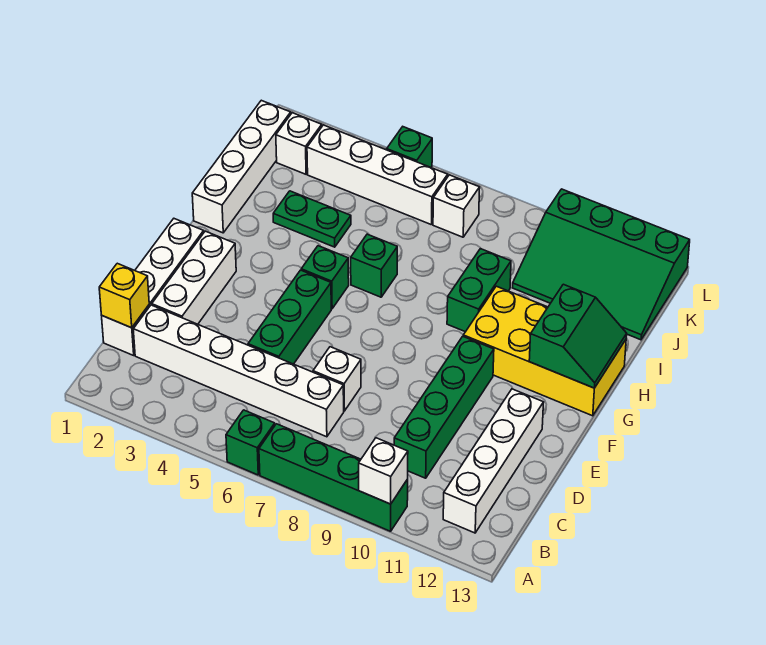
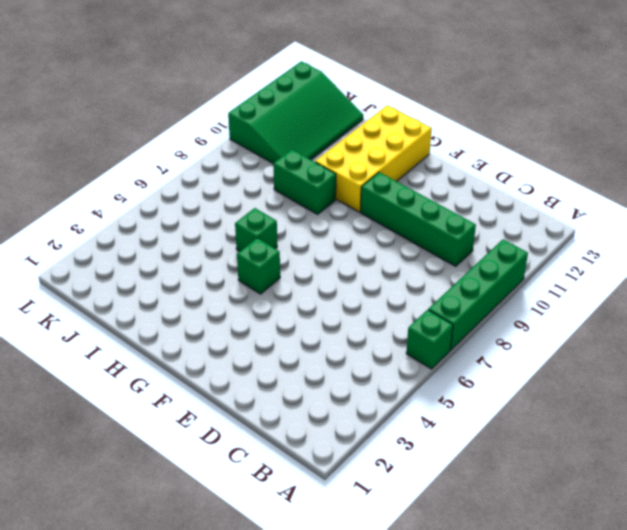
none -> white brick B12:E12 level 1
none -> white brick C1:F1 level 1
none -> white brick C2:C7 level 1

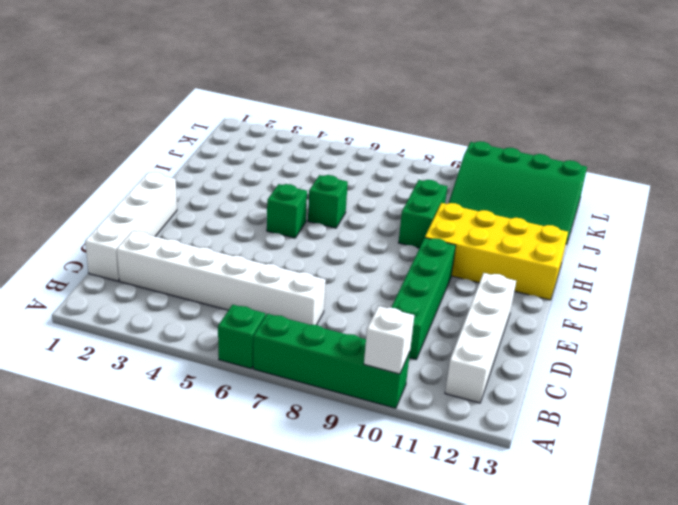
none -> white brick D2:F2 level 1
none -> green brick D5:F5 level 1
none -> white brick D7 level 1

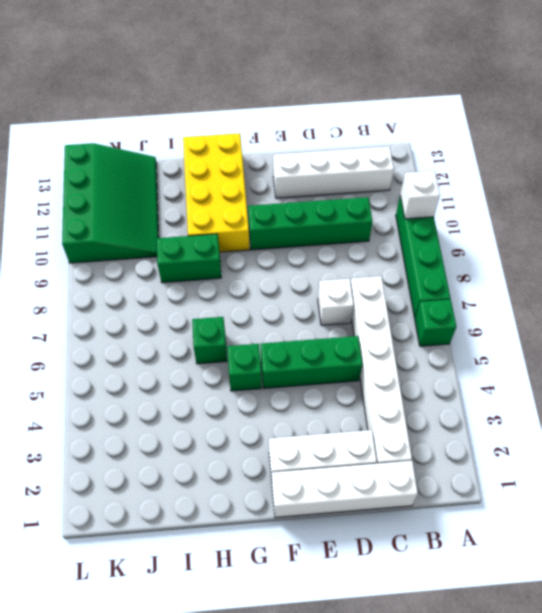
none -> white brick H1:K1 level 1
none -> green plate I3:I4 level 1
none -> white brick K2 level 1

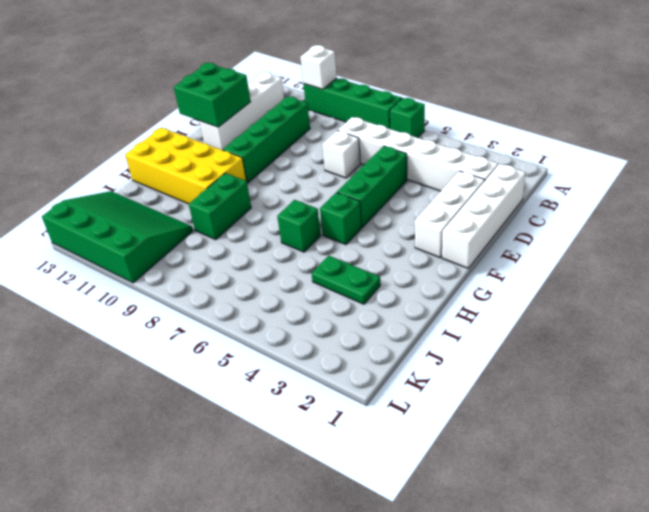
green brick D12:E13 level 2 -> none
none -> white brick H1:K1 level 1
none -> white brick K2 level 1
none -> white brick K3:K6 level 1

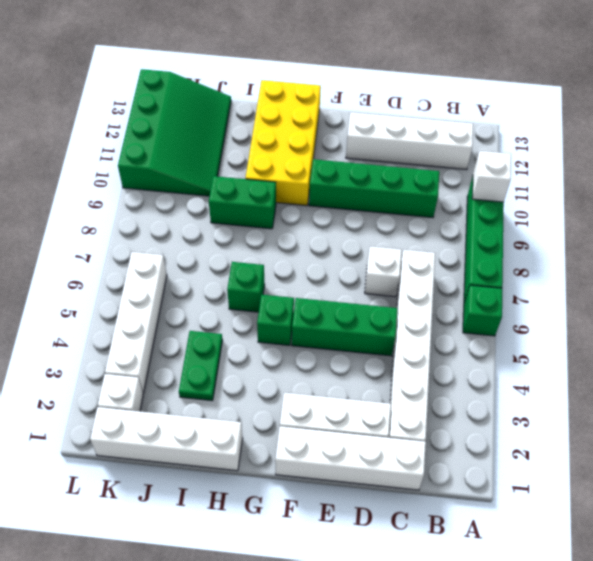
none -> white brick K7 level 1
none -> green brick L5 level 1
none -> yellow brick C1 level 2

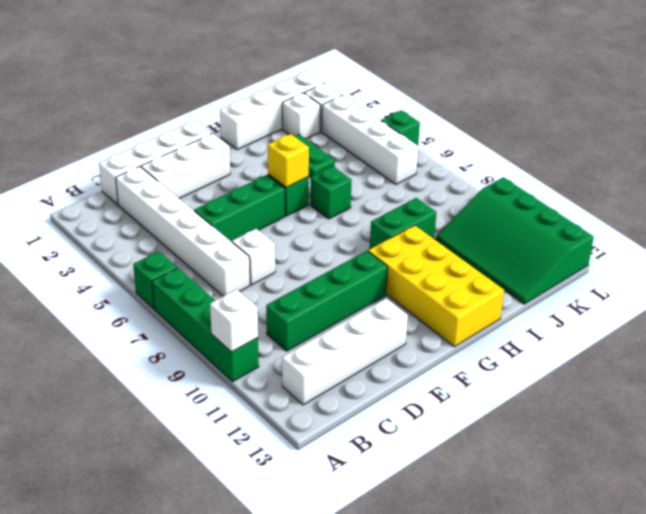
yellow brick G5 level 2 -> yellow brick C1 level 2
white brick J2 level 1 -> white brick K7 level 1
none -> green slope G12:H13 level 2 top 12

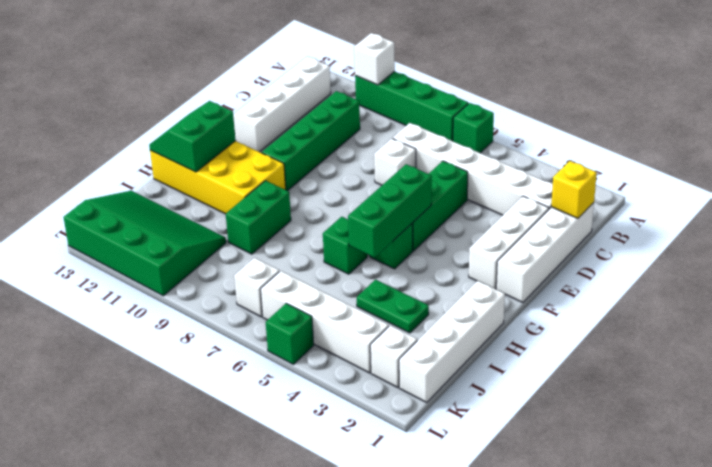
green brick F5:H5 level 2 -> none

